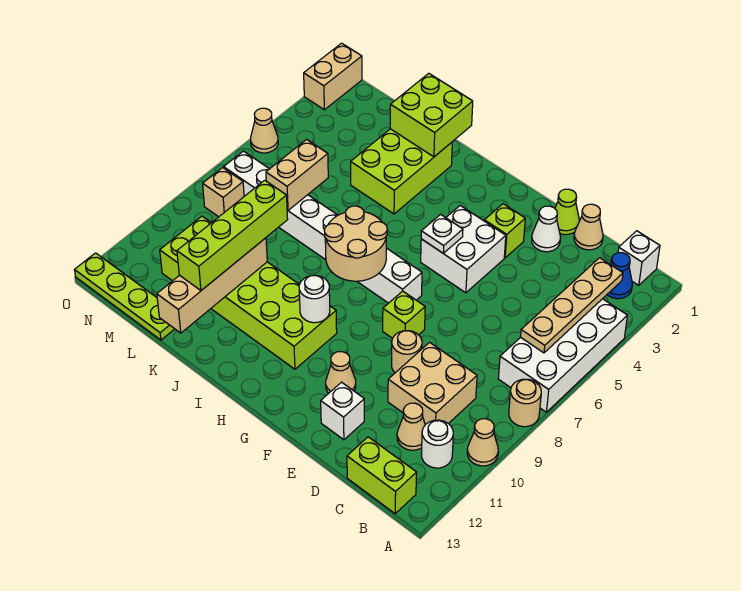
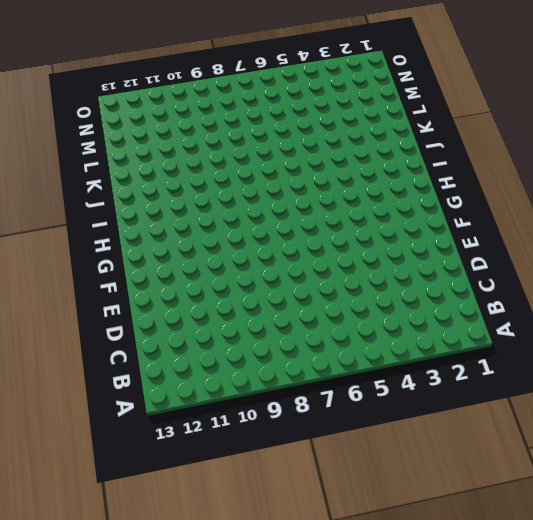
none -> white brick A4:B7 level 1
none -> tan round brick A8 level 1
none -> tan cone A10 level 1
none -> white brick B1 level 1

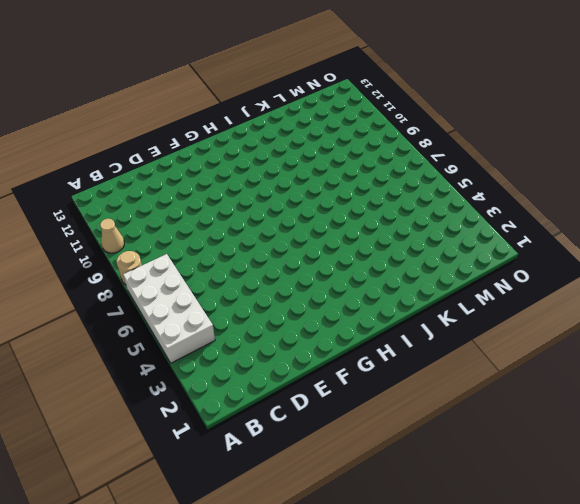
none -> white brick B1 level 1
none -> blue cone B2 level 1
none -> white round brick B11 level 1
none -> lime brick B13:C13 level 1

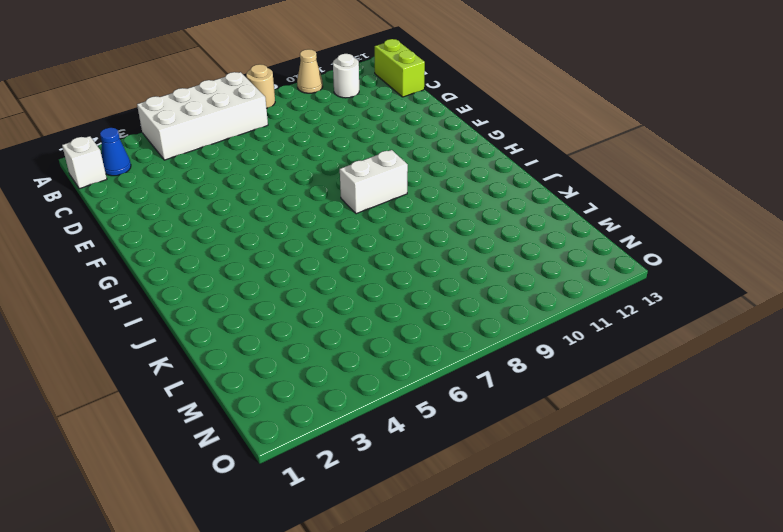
white brick H8:H9 level 1 -> none
none -> tan brick C9:D10 level 1
none -> tan cone C11 level 1
none -> tan cone D1 level 1
none -> lime cone E1 level 1

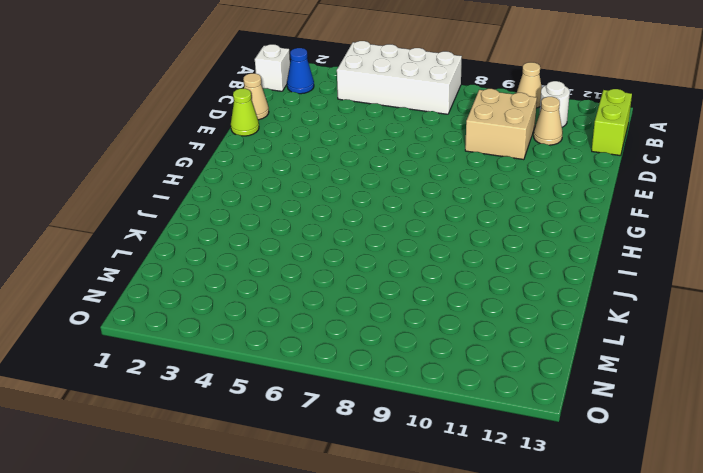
none -> tan round brick A8 level 1
none -> white cone E2 level 1
none -> tan round brick E9 level 1
none -> white brick E12 level 1

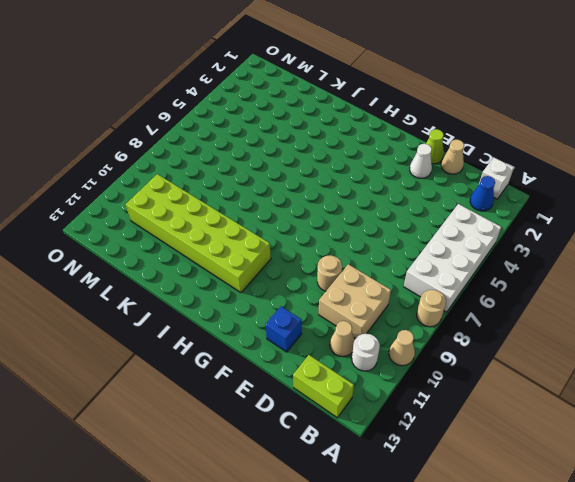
blue brick E12 level 1 -> white brick E12 level 1
none -> lime brick F3 level 1
none -> white brick F4:G5 level 1
none -> lime brick F8 level 1
none -> tan cone F11 level 1

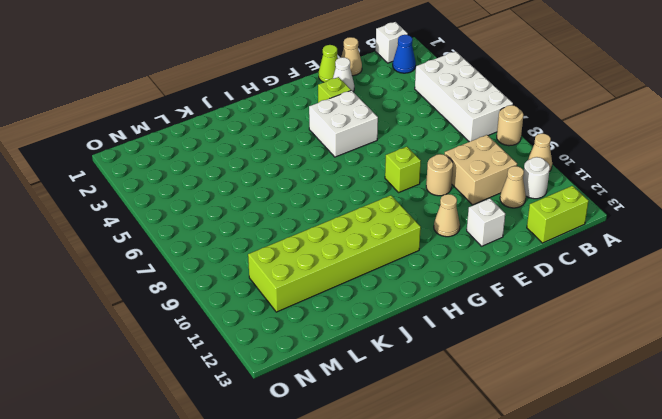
none -> white brick G7:N7 level 1
none -> lime brick J2:K4 level 1
none -> lime plate L13:O13 level 1
none -> tan brick N8 level 1

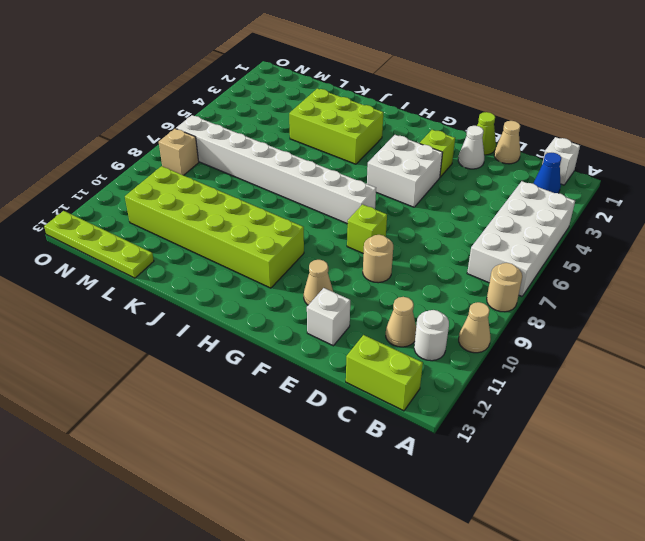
lime brick I3:K4 level 1 -> lime brick J2:K4 level 1
none -> tan brick C9:D10 level 1
none -> tan brick O1:O2 level 1
none -> tan cone O5 level 1
none -> tan plate B3:B6 level 2

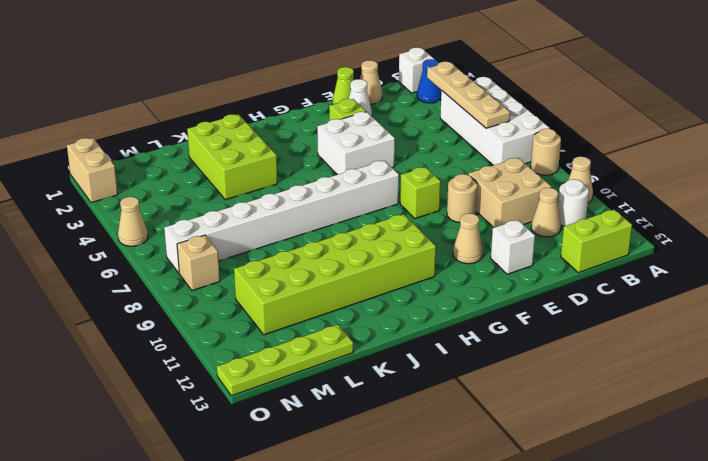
none -> white plate G5 level 2
none -> tan round brick H7:I8 level 2
none -> white round brick H10 level 2
none -> lime brick J1:K2 level 2

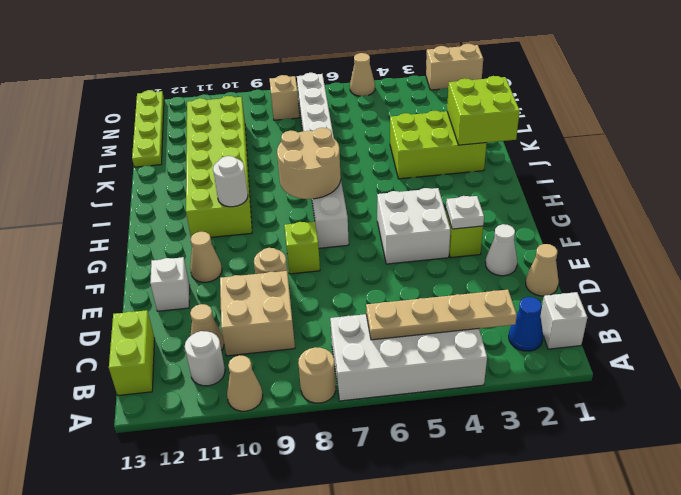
white plate F3 level 2 -> white plate G5 level 2
none -> lime cone E1 level 1
none -> tan brick K10:K13 level 2
none -> tan brick L6:L7 level 2
none -> lime brick K9:K12 level 3

